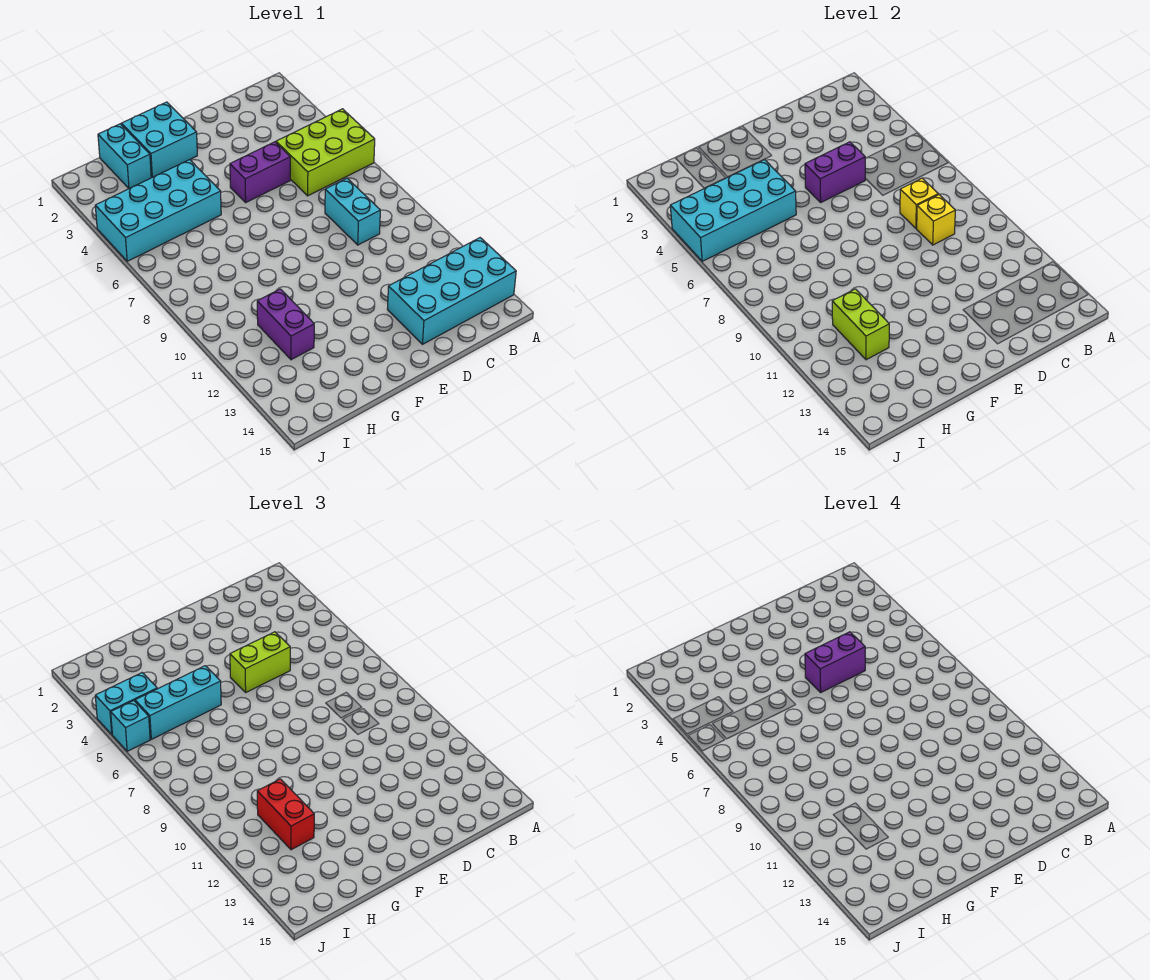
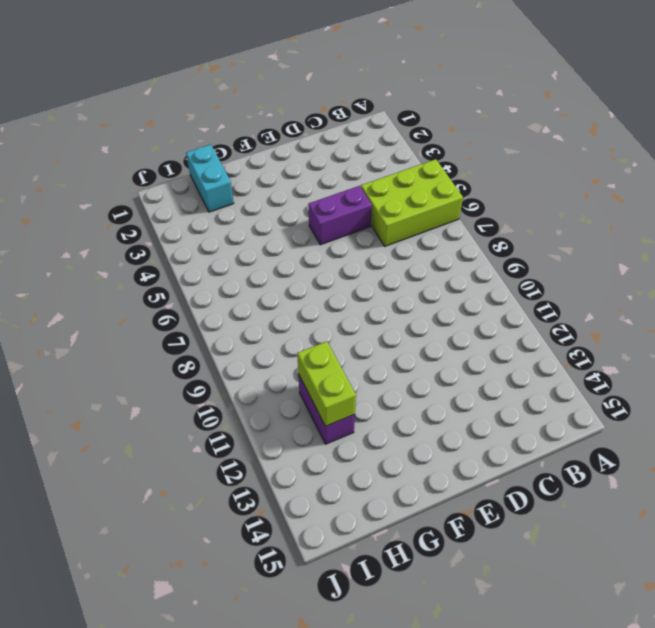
none -> cyan brick A13:D14 level 1
none -> cyan brick C8:C9 level 1
none -> cyan brick F1:G2 level 1

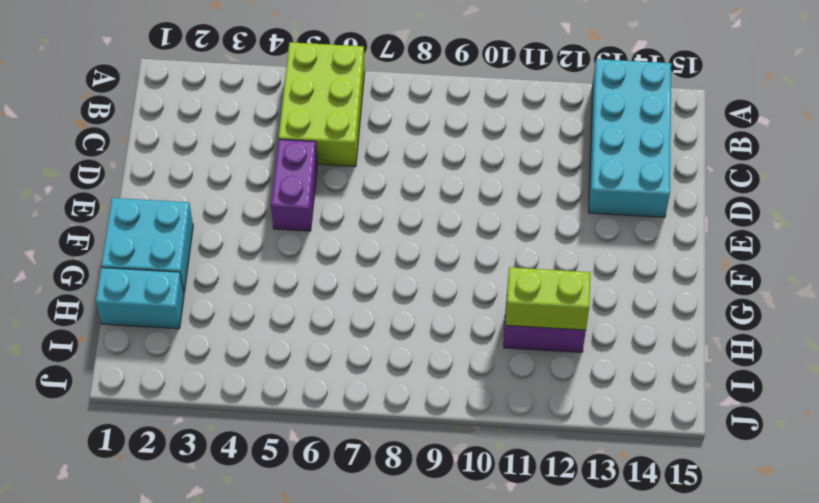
none -> cyan brick C8:C9 level 1
none -> cyan brick G4:J5 level 1
none -> yellow brick C8 level 2

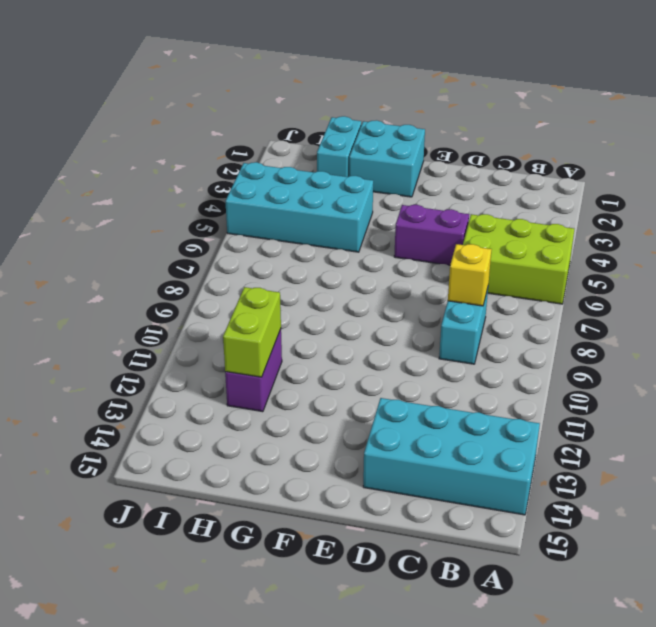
none -> yellow brick C9 level 2
none -> purple brick D5:E5 level 2
none -> cyan brick G4:J5 level 2

